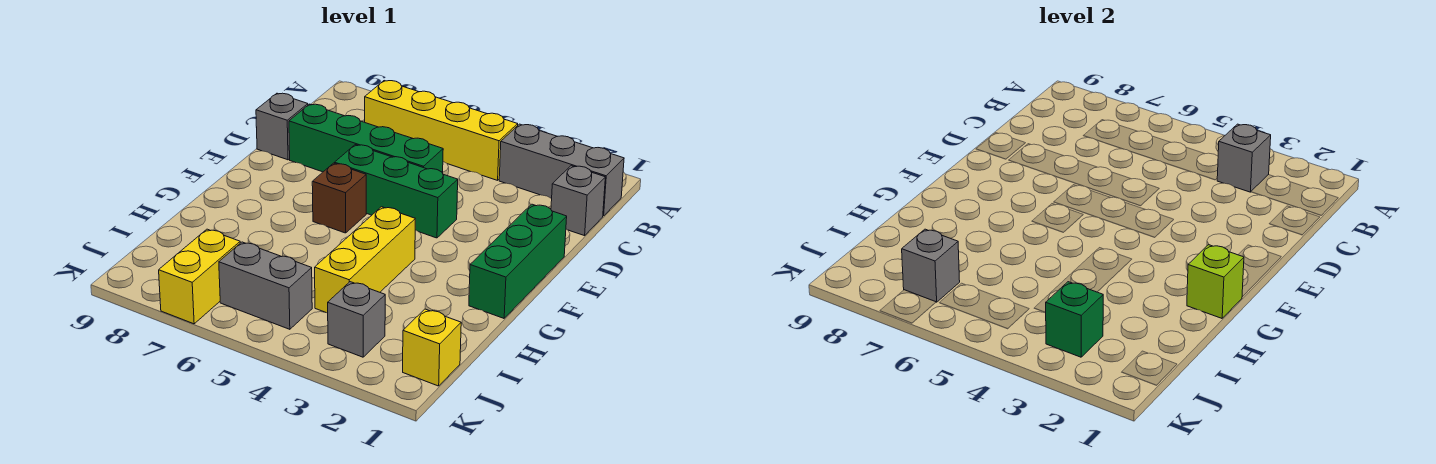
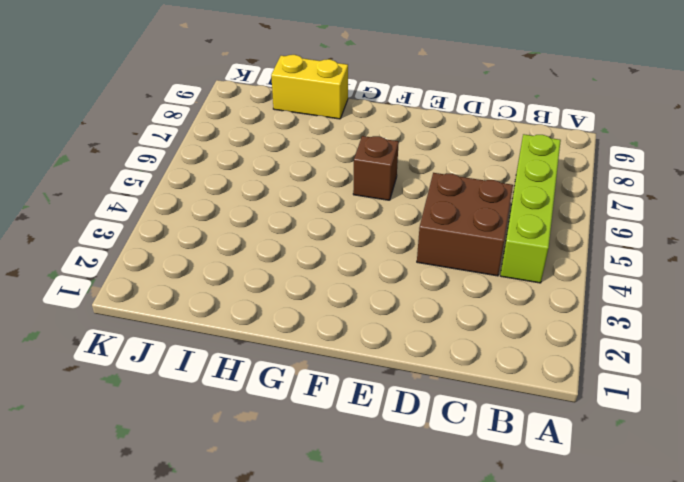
lime brick B4:B7 level 1 -> yellow brick B4:B7 level 1
brown brick C4:D5 level 1 -> green brick D5:D8 level 1
yellow brick H9:I9 level 1 -> yellow brick J7:K7 level 1
none -> grey brick B1:B3 level 1
none -> grey brick C1 level 1
none -> grey brick D9 level 1

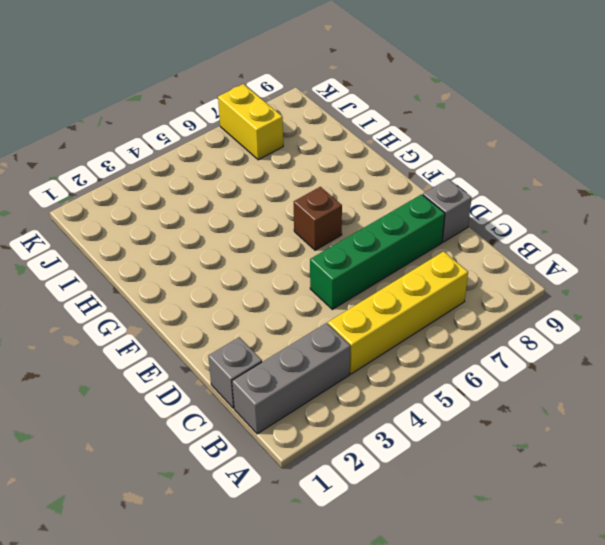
none -> green brick E1:G1 level 1
none -> green brick E4:E6 level 1
none -> yellow brick G4:I4 level 1

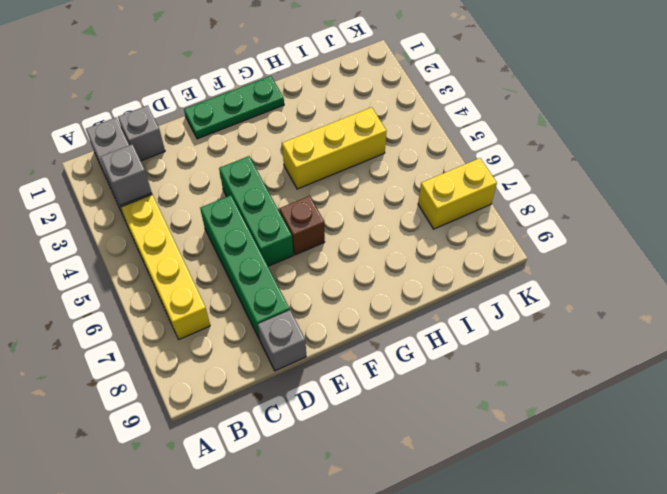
green plate E1:G1 level 1 -> green brick E1:G1 level 1
none -> yellow brick J1 level 1
none -> grey brick J3 level 1
none -> grey brick J5:J6 level 1

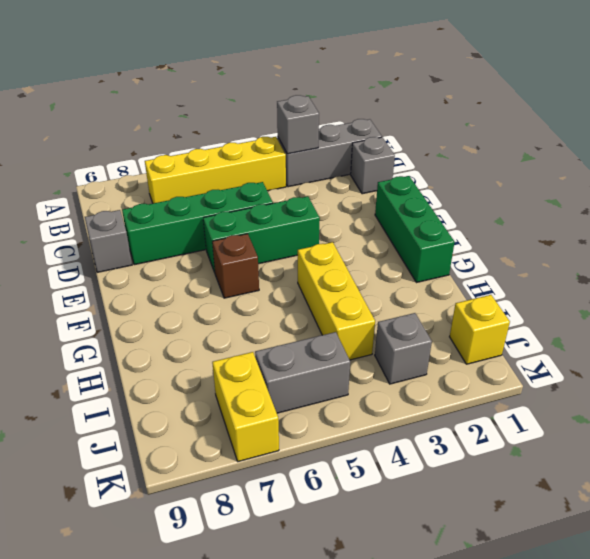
none -> lime brick G1 level 2
none -> green brick J3 level 2
none -> grey brick J7 level 2

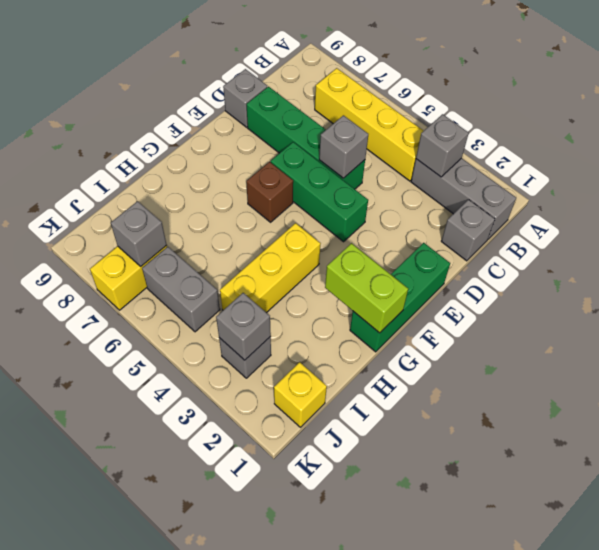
grey brick D5 level 2 -> none
lime brick G1:G2 level 2 -> lime brick G1 level 2
grey brick J3 level 2 -> green brick J3 level 2

